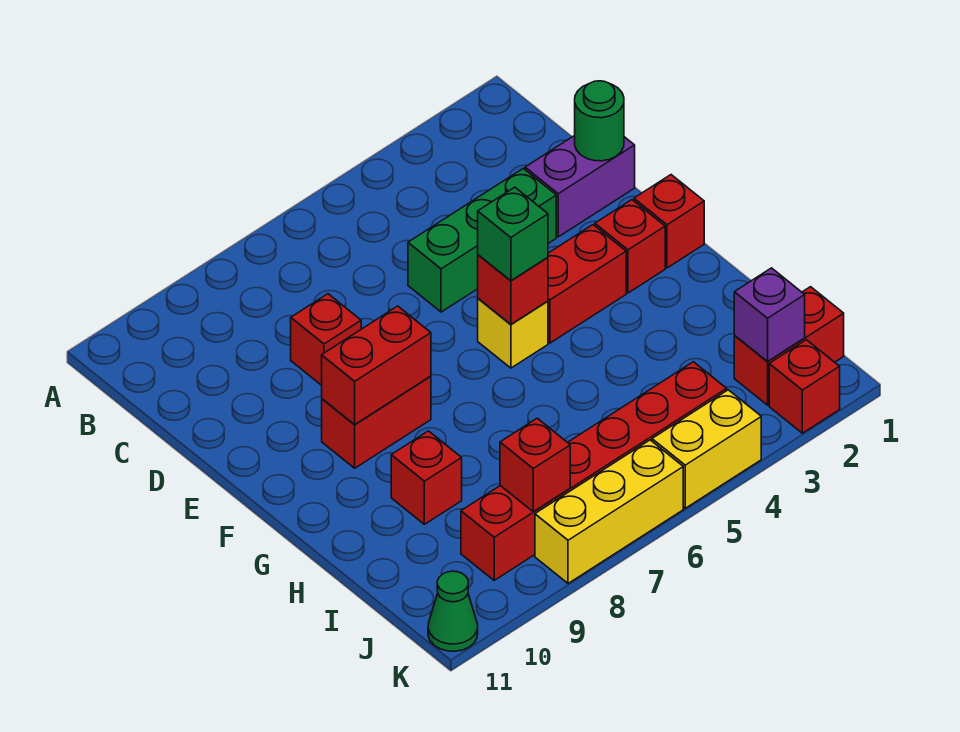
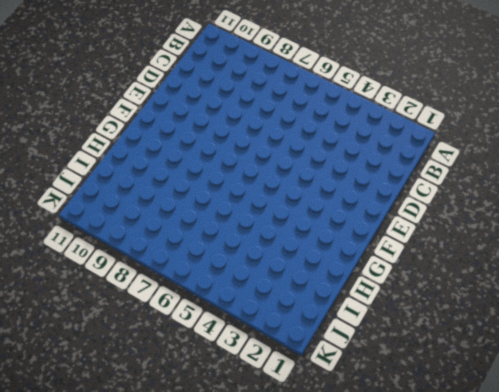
none -> purple brick D1:D2 level 1
none -> green brick D3:D5 level 1
none -> red brick D8 level 1

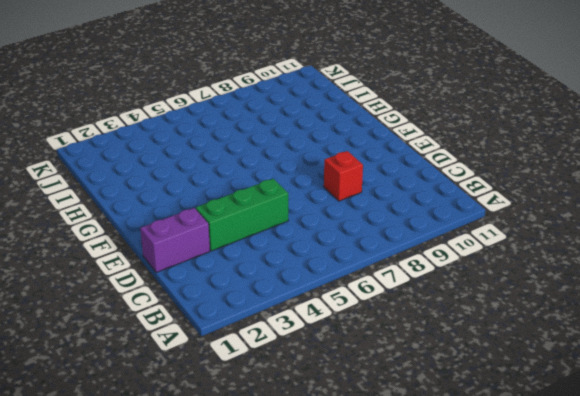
none -> red brick F1 level 1
none -> red brick F2 level 1
none -> red brick F3:F4 level 1

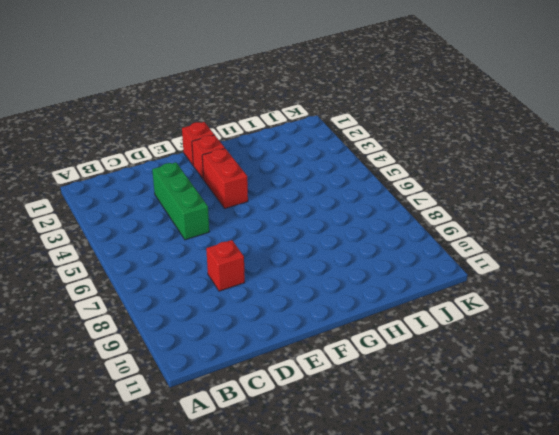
none -> purple brick D1:D2 level 1
none -> yellow brick F5 level 1
none -> red brick F8:F9 level 1

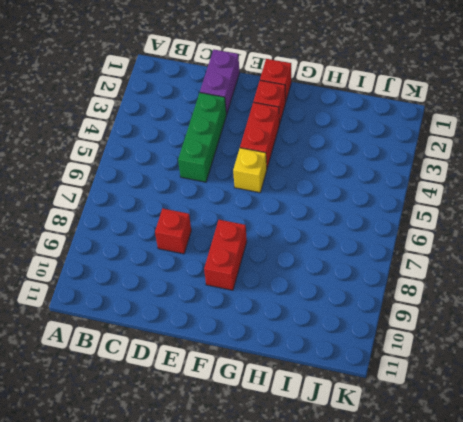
none -> red brick H9 level 1
none -> red brick J1:J2 level 1
none -> red brick J4:J9 level 1

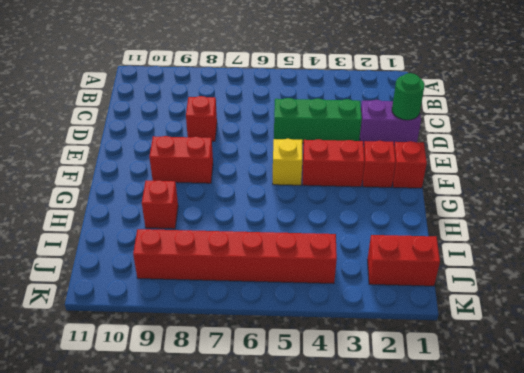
none -> red brick K2 level 1
none -> yellow brick K4:K5 level 1
none -> yellow brick K6:K8 level 1

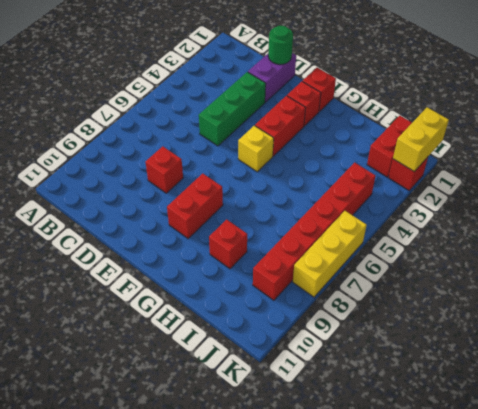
yellow brick K1:K2 level 2 -> yellow brick K4:K5 level 1
none -> green cone K11 level 1
none -> red brick F5 level 2
none -> red brick F8:F9 level 2

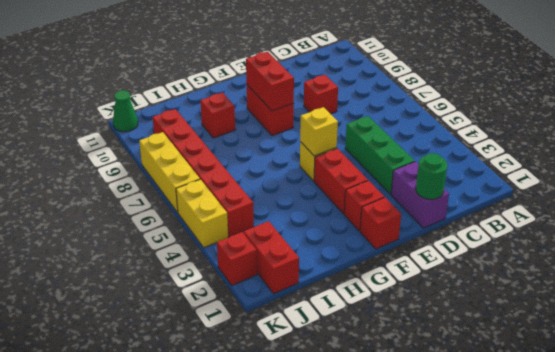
yellow brick F5 level 2 -> red brick F5 level 2
none -> purple brick J2 level 2
none -> red brick J8 level 2
none -> green brick F5 level 3

